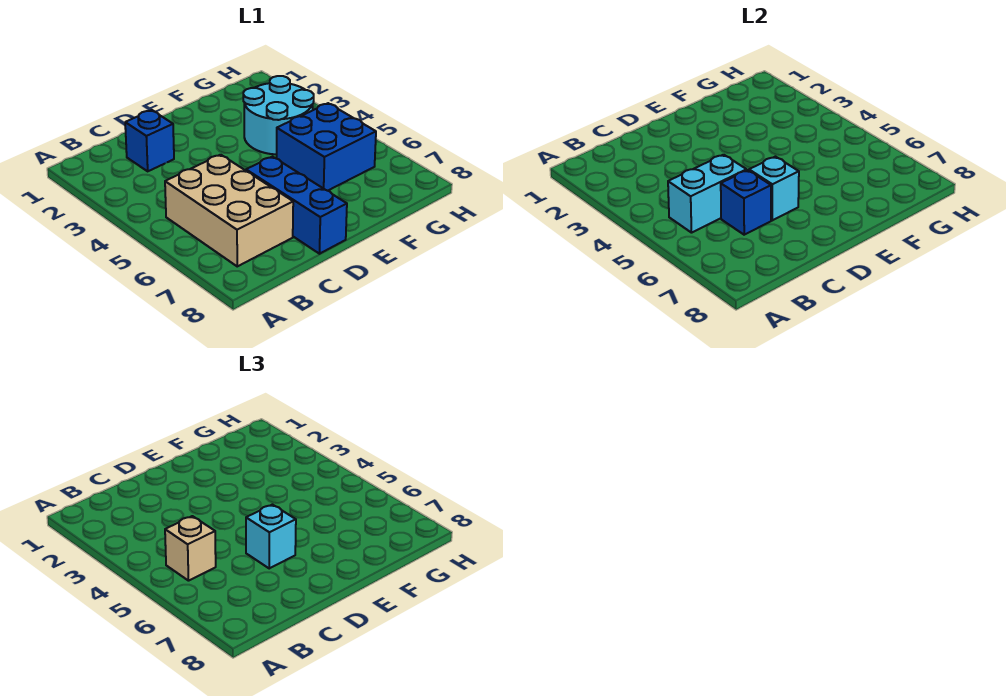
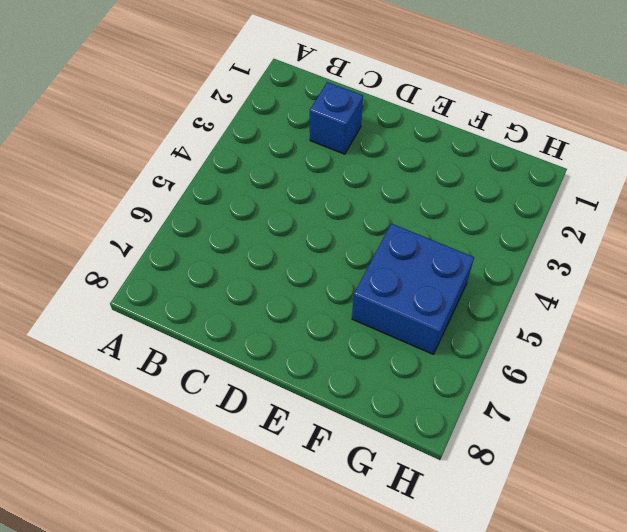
none -> tan brick B5:C7 level 1
none -> blue brick D6:D8 level 1

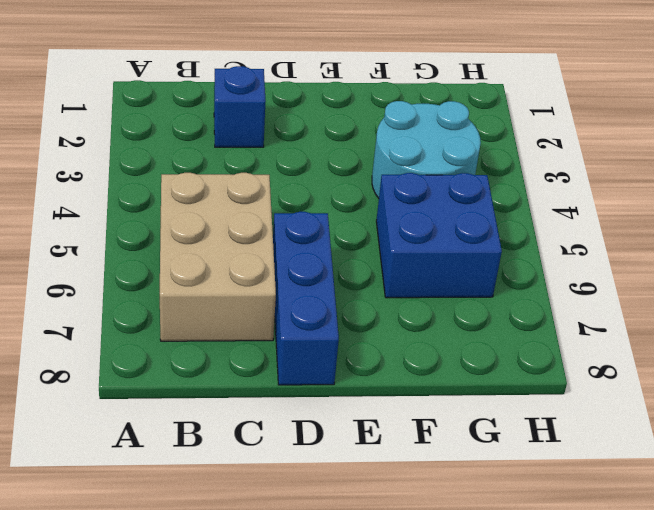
none -> cyan brick B5:C5 level 2
none -> blue brick C6 level 2

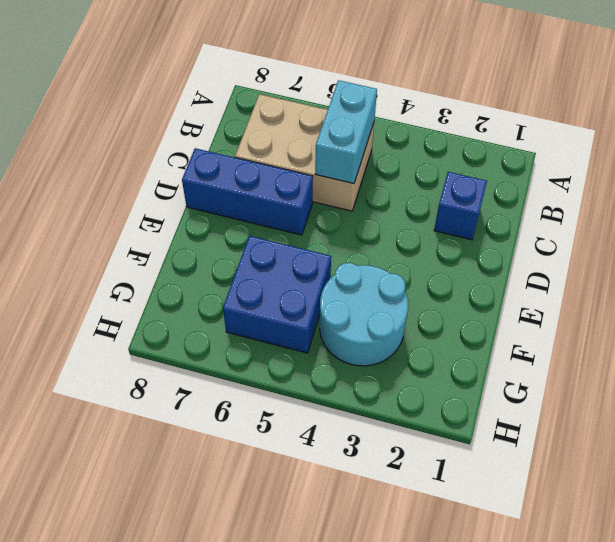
none -> blue brick C6 level 2
none -> cyan brick D6 level 2

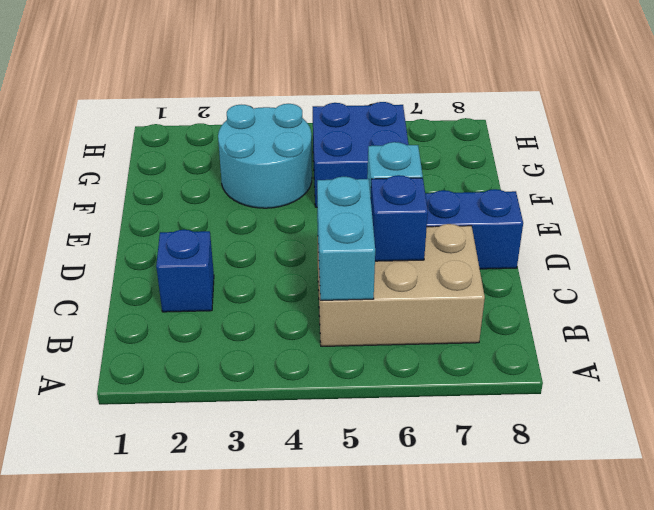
none -> tan brick B5 level 3
none -> cyan brick D6 level 3

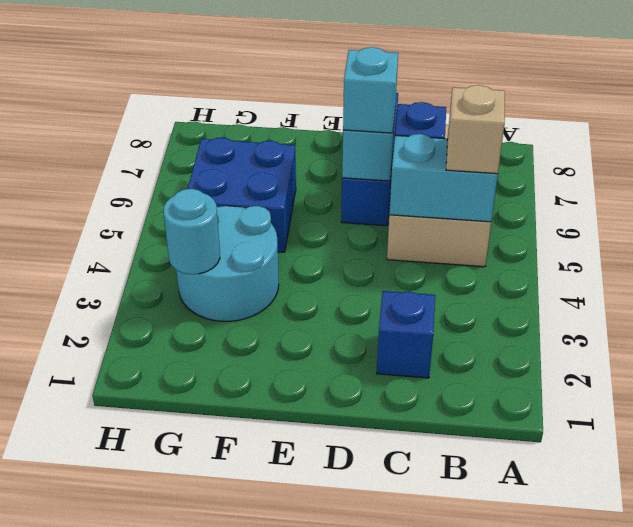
cyan round brick G3 level 2 -> none

